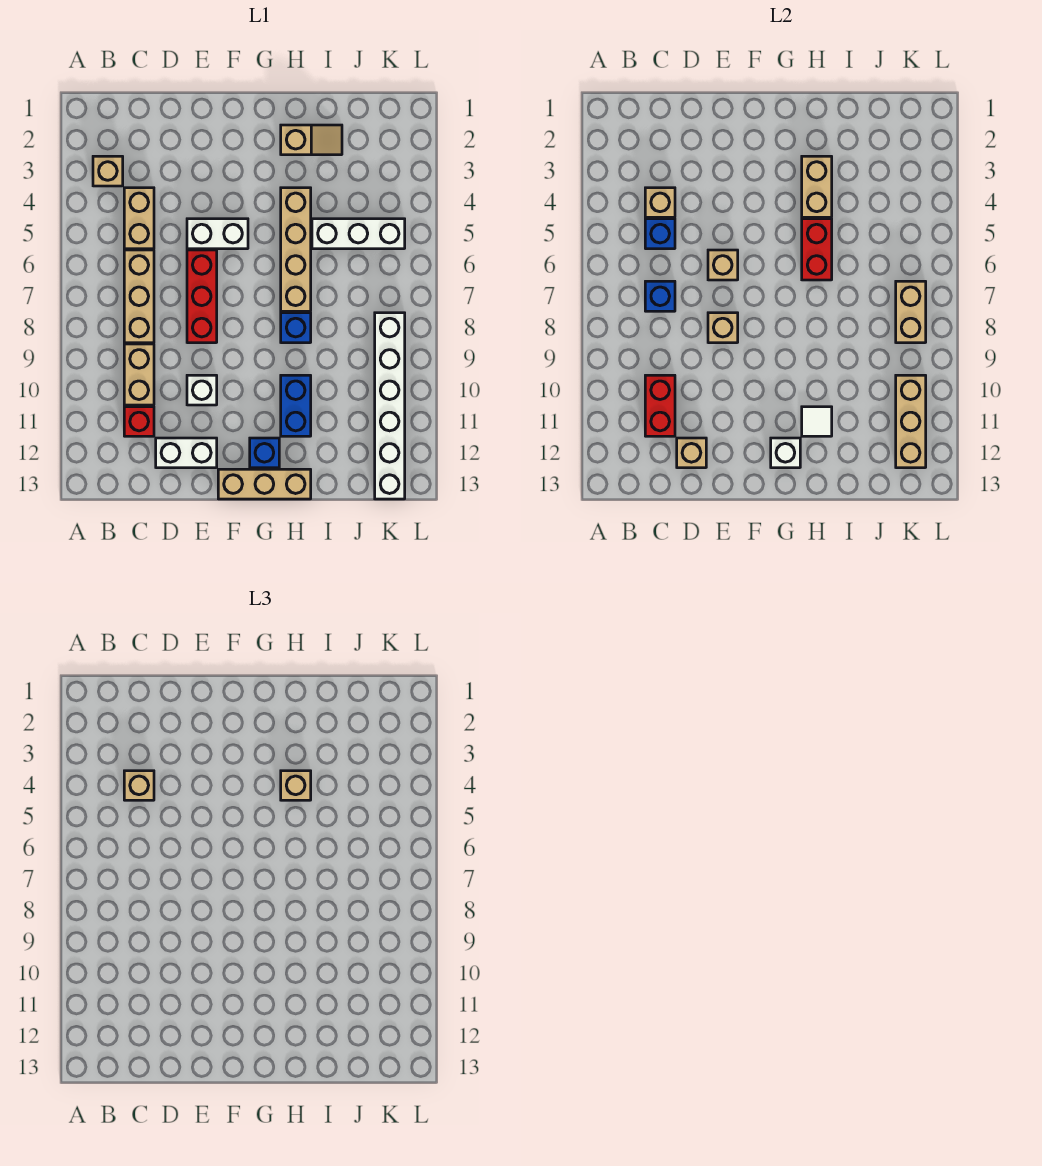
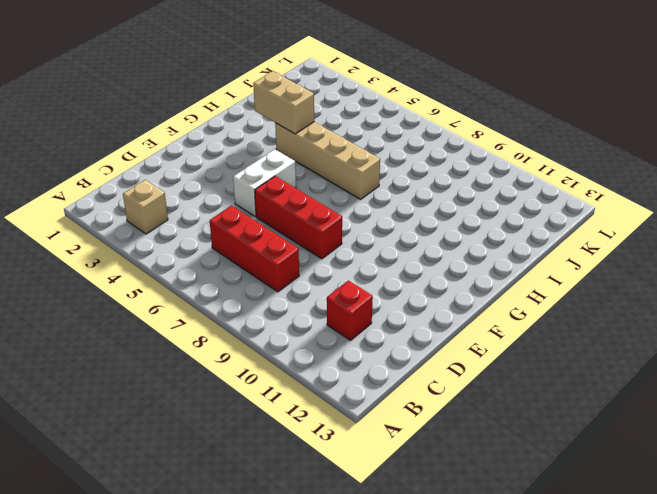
red brick C6:C8 level 1 -> tan brick C6:C8 level 1
none -> tan brick C4:C5 level 1
none -> tan brick C9:C10 level 1
none -> white brick D12:E12 level 1
none -> white brick E10 level 1

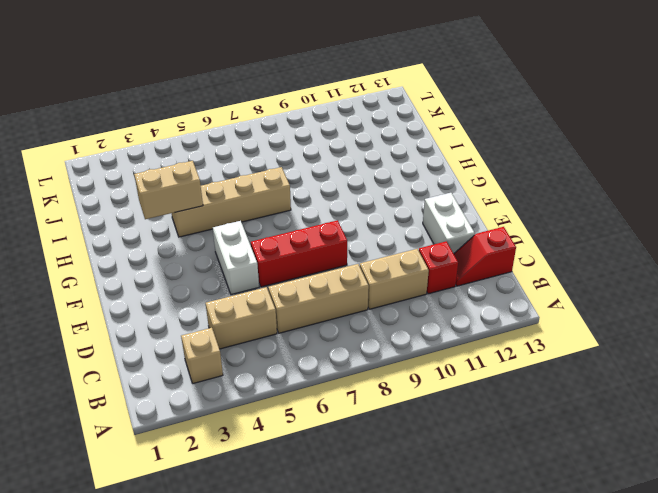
red slope C12:C13 level 1 top 13 -> none
none -> white brick E10 level 1
none -> tan brick F13:H13 level 1
none -> blue brick G12 level 1
none -> tan slope H2:I2 level 1 top H

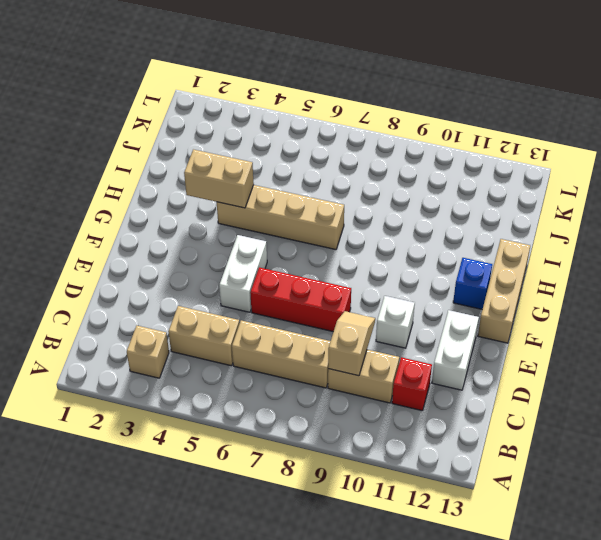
tan slope C9:D9 level 2 top C -> tan slope H2:I2 level 1 top H
none -> blue brick H8 level 1
none -> blue brick H10:H11 level 1
none -> white brick I5:K5 level 1
none -> white brick K8:K13 level 1

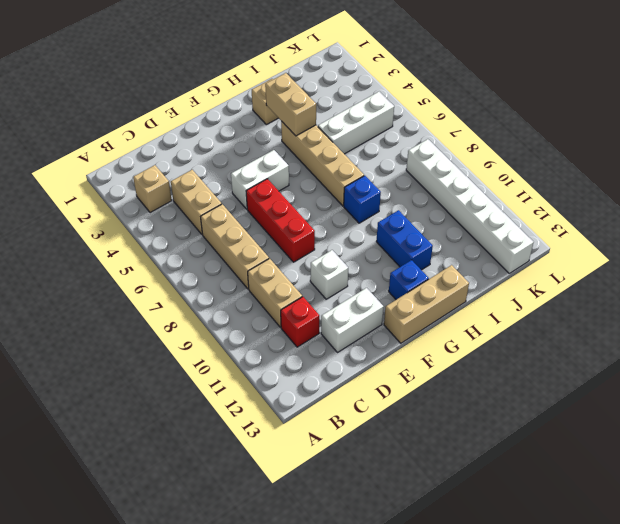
none -> tan brick C4 level 2
none -> blue brick C5 level 2
none -> blue brick C7 level 2
none -> red brick C10:C11 level 2

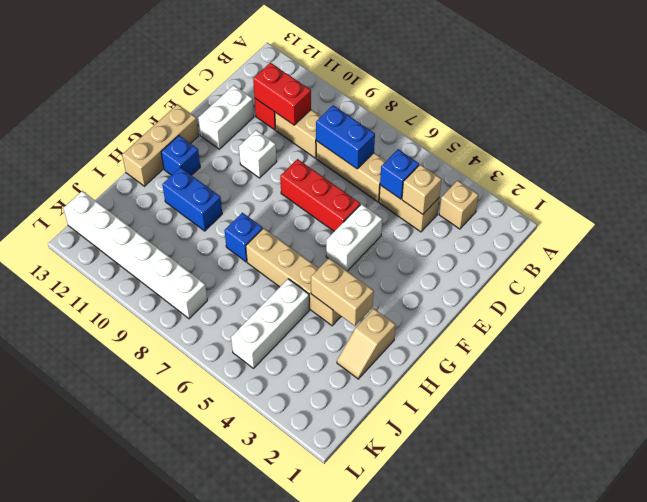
blue brick C7:C8 level 2 -> blue brick C7 level 2
none -> tan brick D12 level 2
none -> tan brick E6 level 2
none -> tan brick E8 level 2
none -> white brick G12 level 2

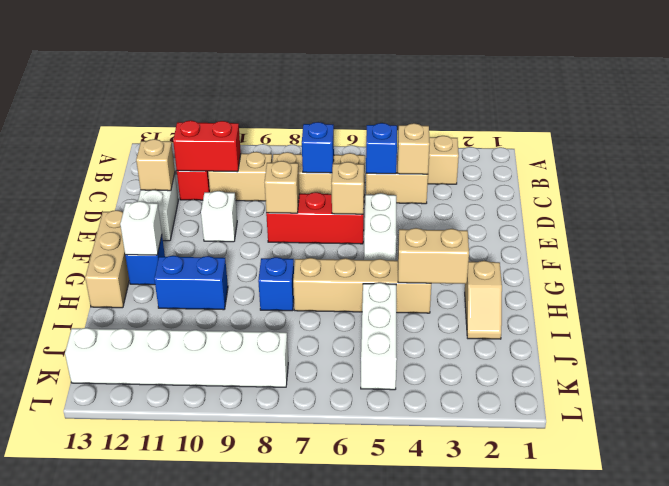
none -> red brick H5:H6 level 2
none -> white tile H11 level 2
none -> tan brick K7:K8 level 2
none -> tan brick K10:K12 level 2

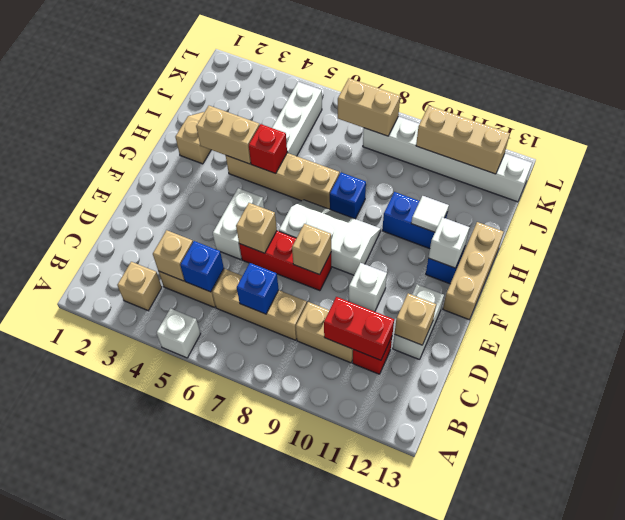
white brick A5 level 1 -> none
white slope F7:G9 level 1 top F -> none
red brick H5 level 2 -> red brick H5:H6 level 2
none -> tan brick C4 level 3
none -> tan brick H4 level 3

